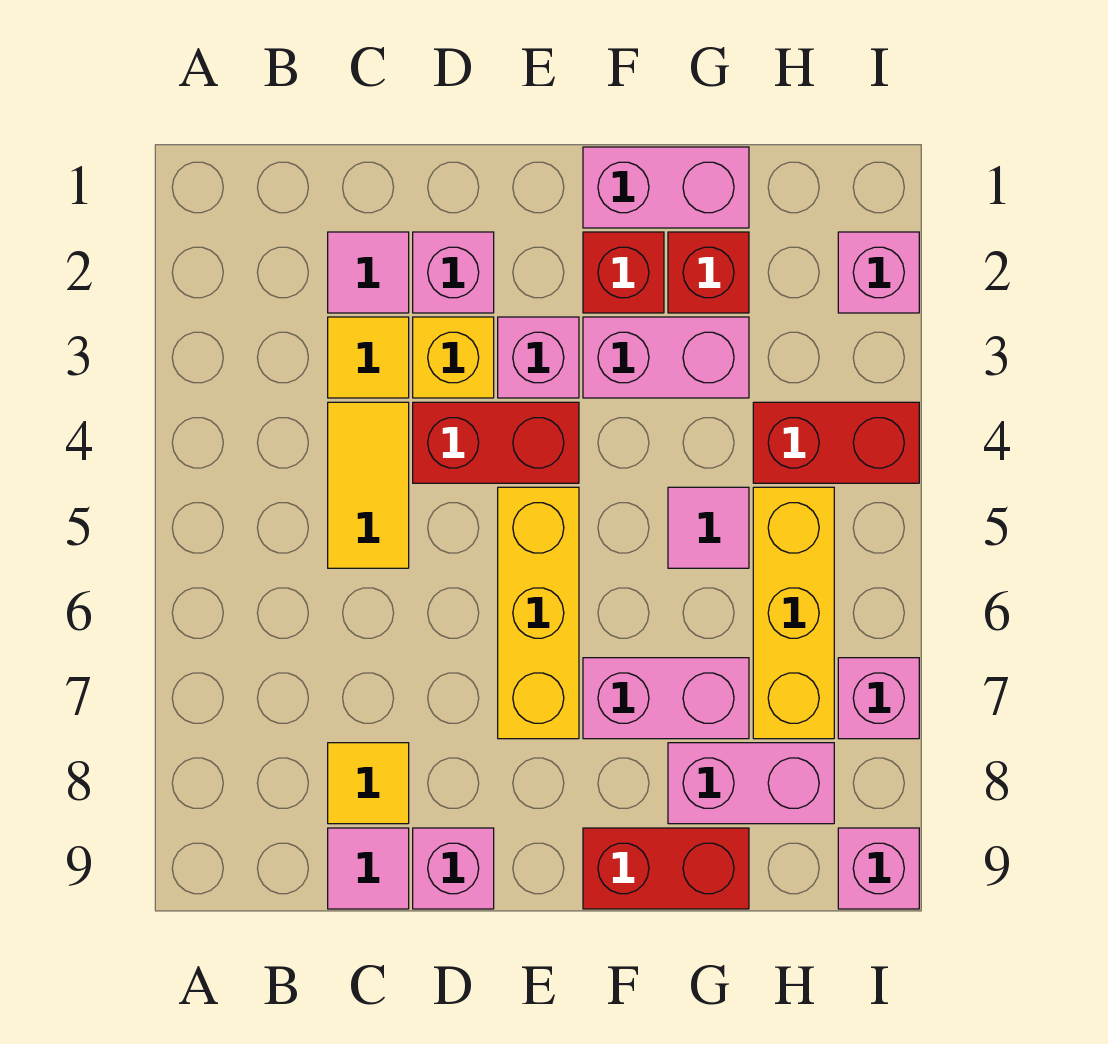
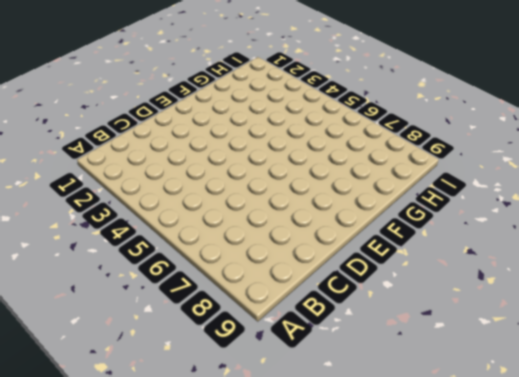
none -> pink tile C2 level 1
none -> yellow tile C3 level 1
none -> yellow tile C4:C5 level 1

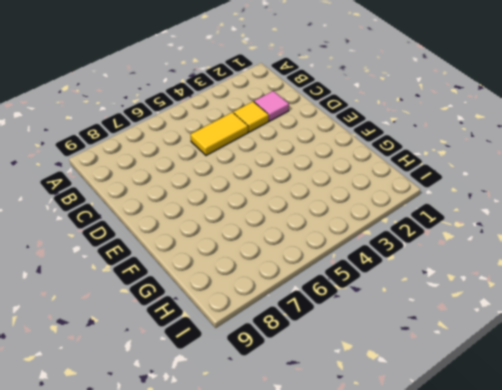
none -> yellow tile C8 level 1
none -> pink tile C9 level 1
none -> pink brick D2 level 1

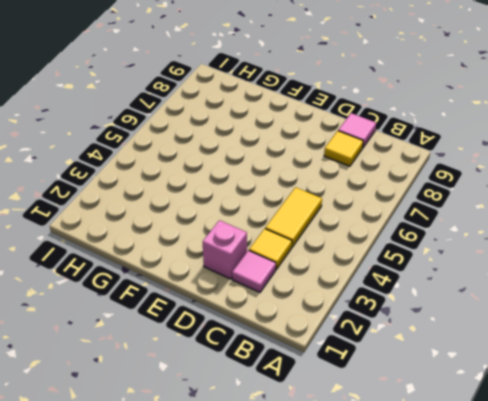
none -> yellow brick D3 level 1
none -> red brick D4:E4 level 1
none -> pink brick D9 level 1

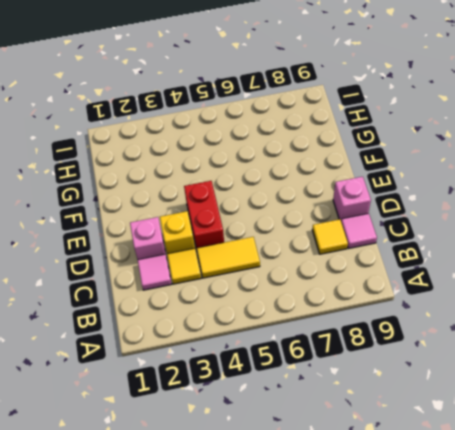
none -> pink brick E3 level 1
none -> yellow brick E5:E7 level 1
none -> pink brick F1:G1 level 1

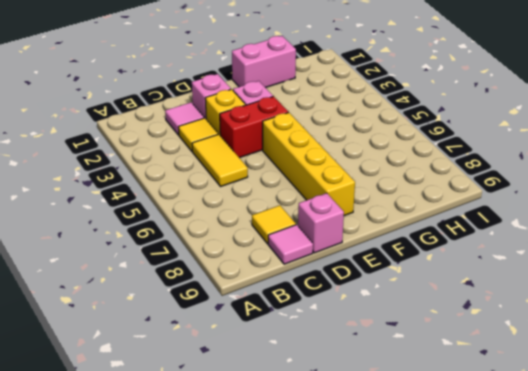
yellow brick E5:E8 level 1 -> yellow brick E5:E7 level 1
none -> red brick F2 level 1
none -> pink brick F3:G3 level 1
none -> pink brick F7:G7 level 1

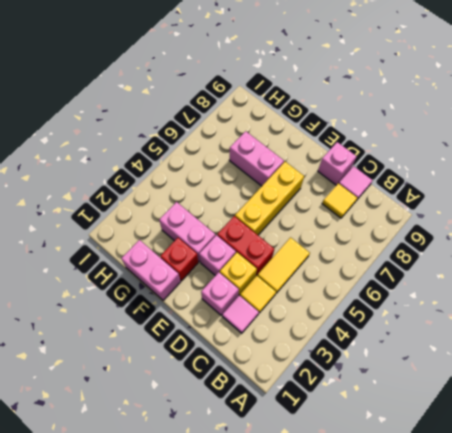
none -> red brick F9:G9 level 1
none -> red brick G2 level 1
none -> pink tile G5 level 1

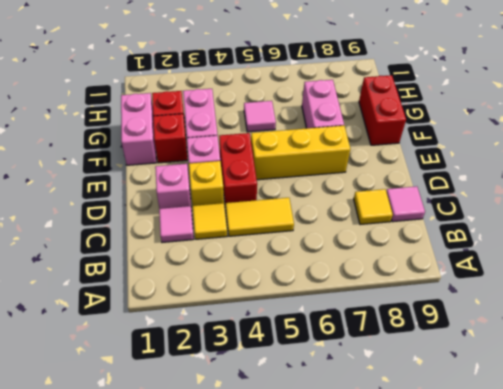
none -> pink brick D9 level 1
none -> pink brick G8:H8 level 1
none -> red brick H4:I4 level 1

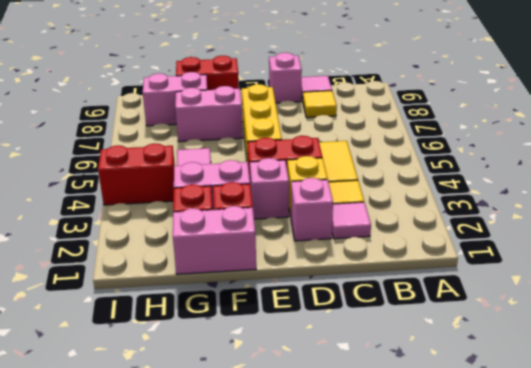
none -> yellow brick H5:H7 level 1
none -> pink brick I2 level 1
none -> pink brick I7 level 1

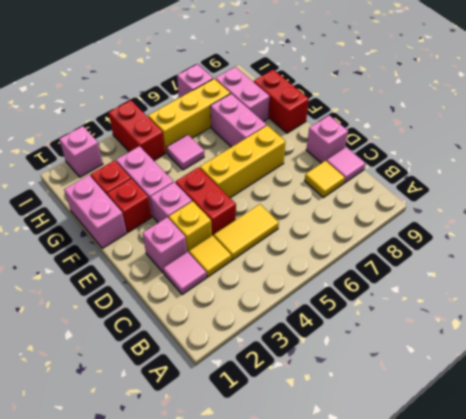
none -> pink brick I9 level 1

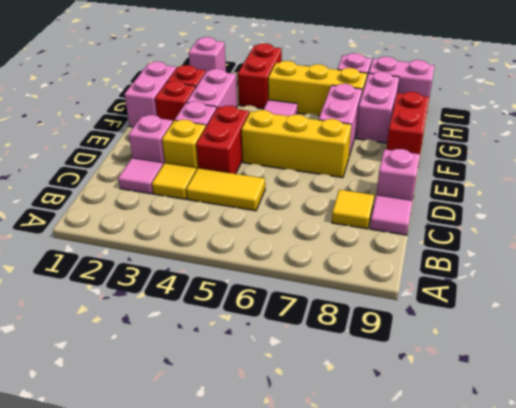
pink brick I8:I9 level 1 -> pink brick I9 level 1

